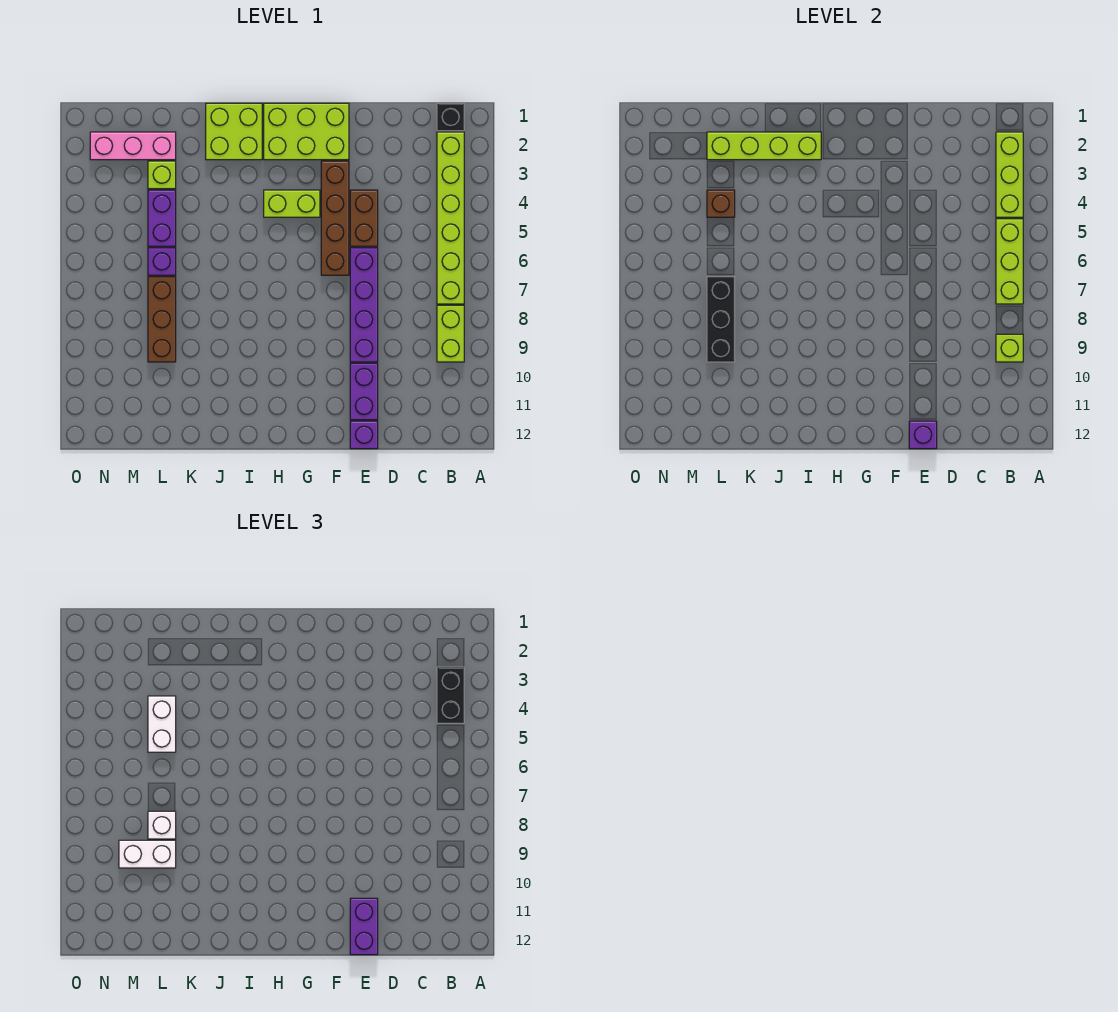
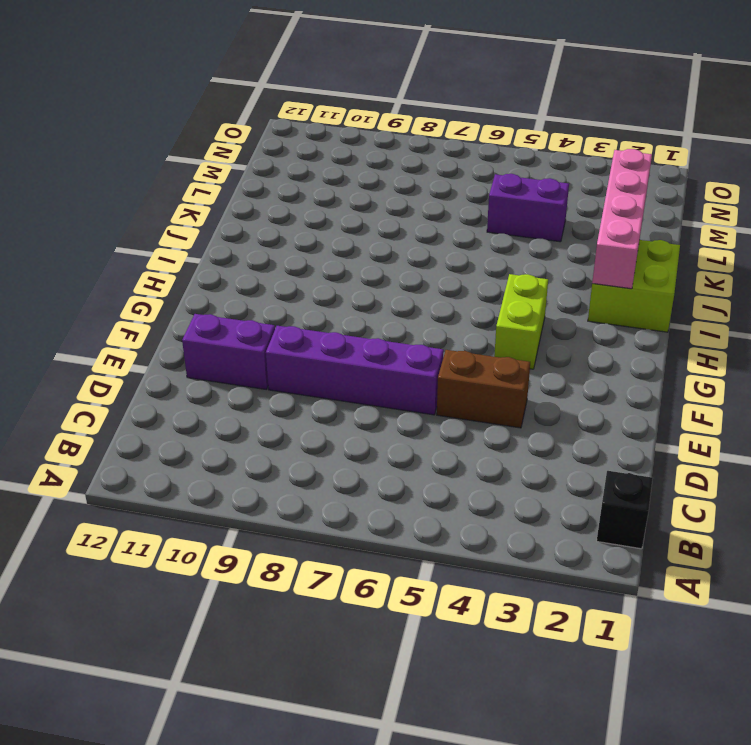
pink brick I2:L2 level 2 -> lime brick I2:L2 level 2
none -> lime brick B2:B7 level 1
none -> lime brick B8:B9 level 1
none -> purple brick E12 level 1

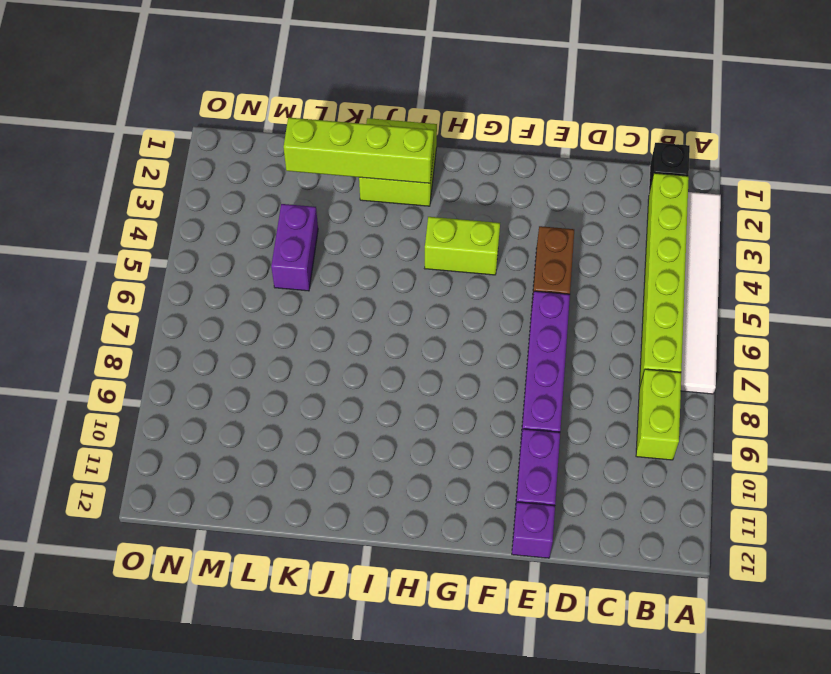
white tile A2:A7 level 1 -> none
none -> lime brick F1:H2 level 1
none -> brown brick F3:F6 level 1
none -> pink brick L2:N2 level 1

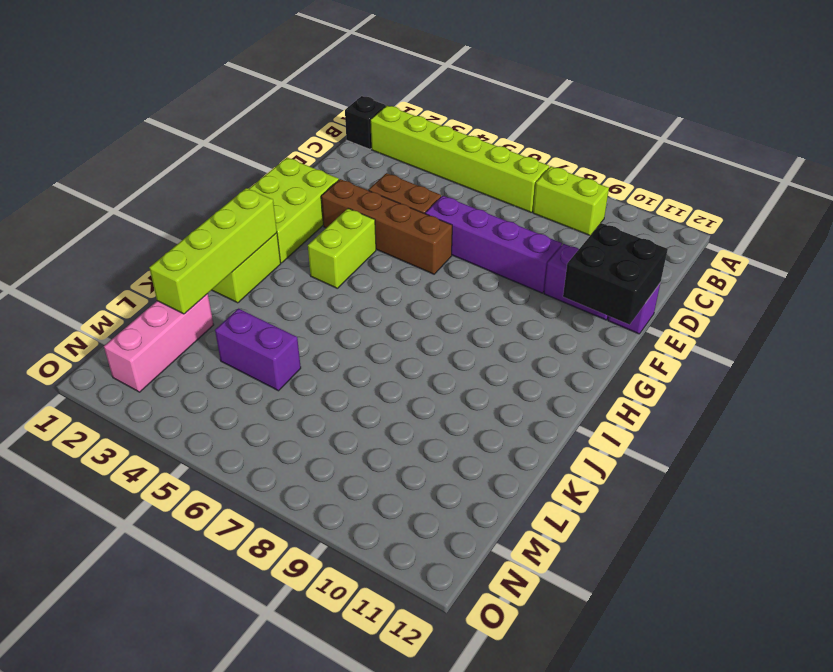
black brick E11:F12 level 2 -> purple brick E12 level 2
none -> lime brick L3 level 1
none -> purple brick L6 level 1
none -> brown brick L7:L9 level 1

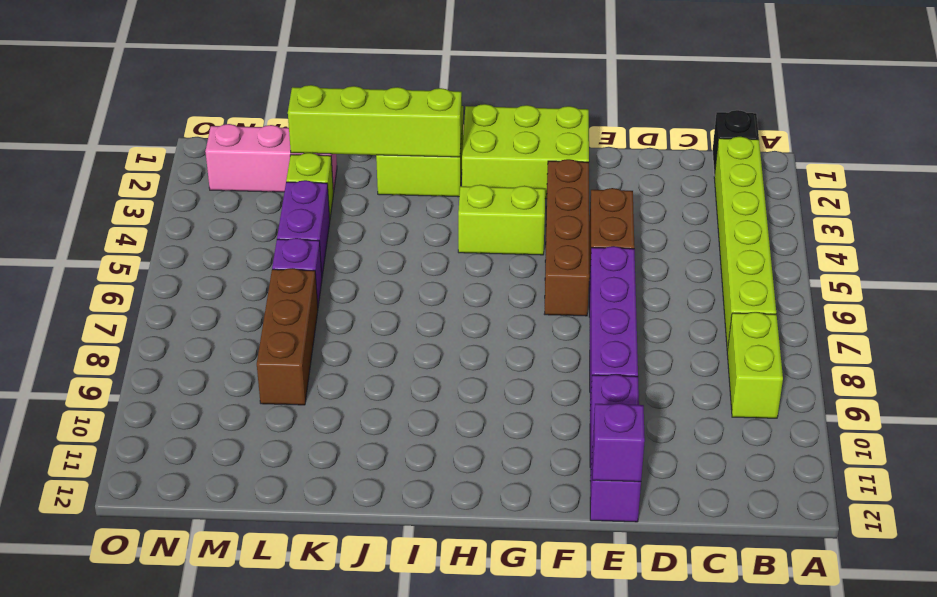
none -> lime brick B2:B4 level 2
none -> lime brick B5:B7 level 2
none -> lime brick B9 level 2

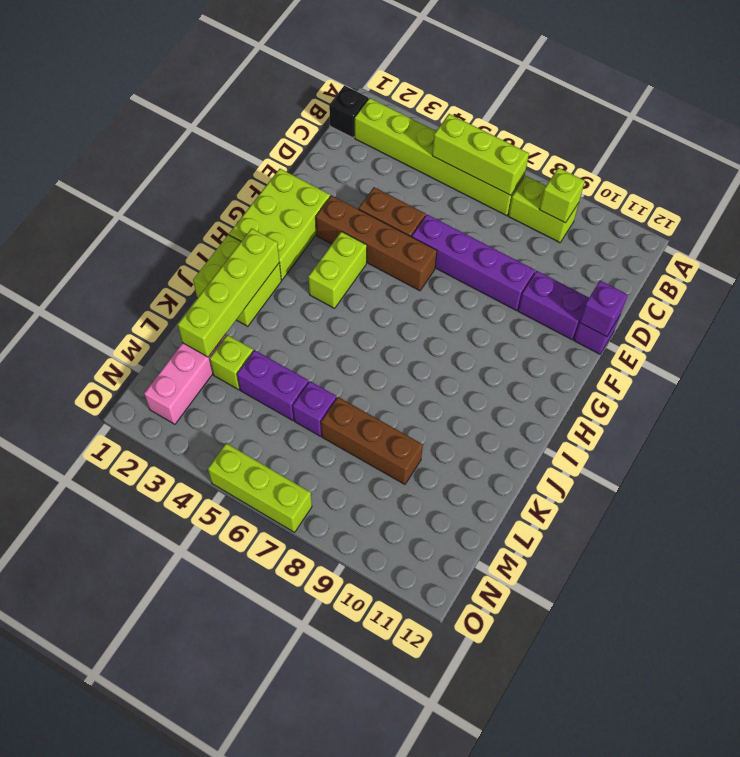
lime brick O5:O7 level 1 -> lime brick B2:B4 level 2
none -> brown brick L4 level 2
none -> black brick L7:L9 level 2
none -> black brick B3:B4 level 3

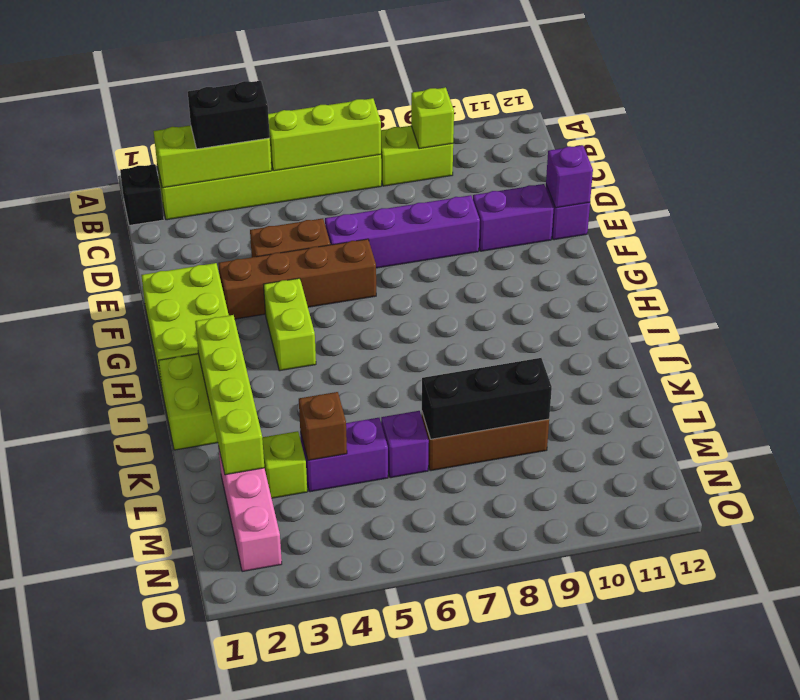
none -> purple brick E11:E12 level 3
none -> white brick L4:L5 level 3
none -> white brick L8 level 3

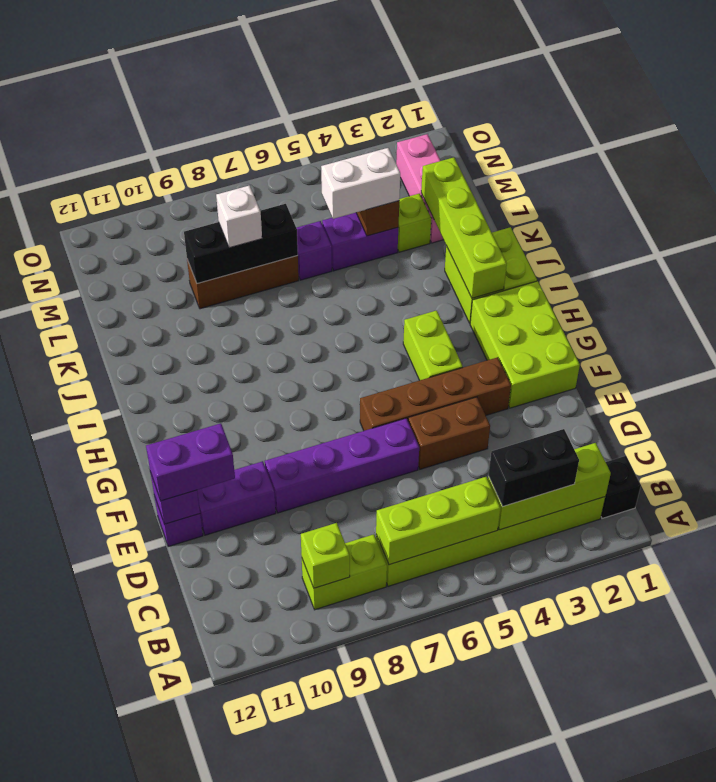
none -> white brick L9:M9 level 3

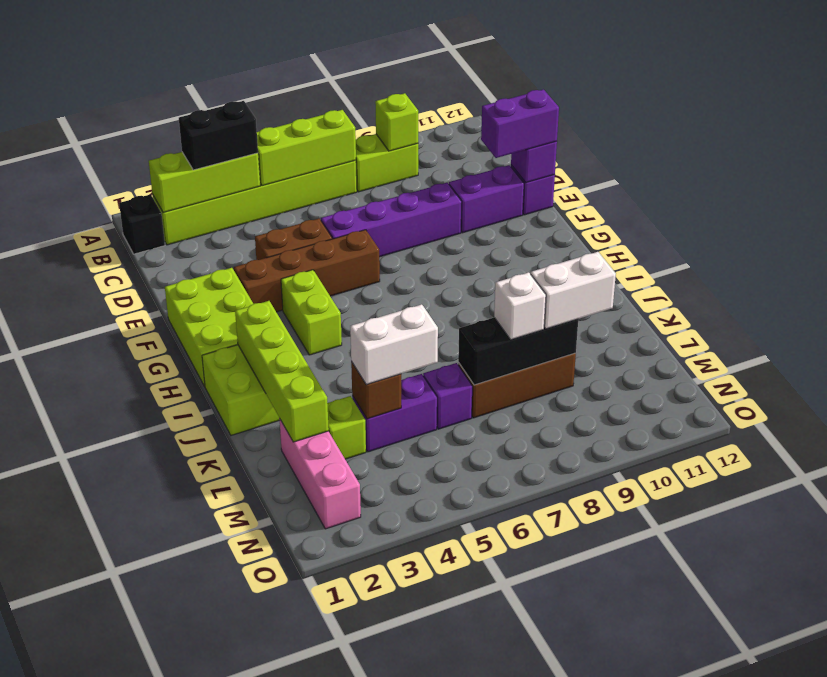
white brick L9:L10 level 3 -> white brick L9:M9 level 3

